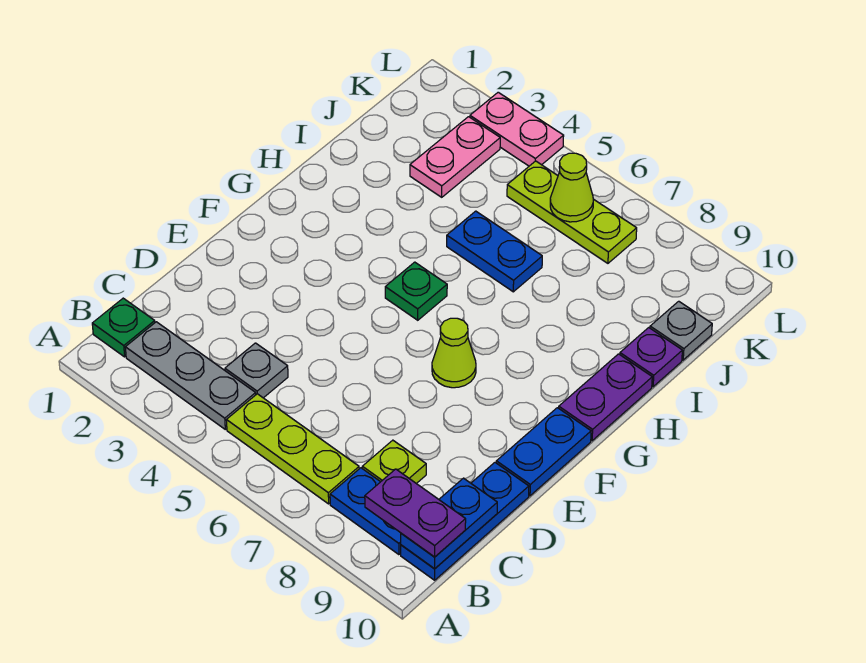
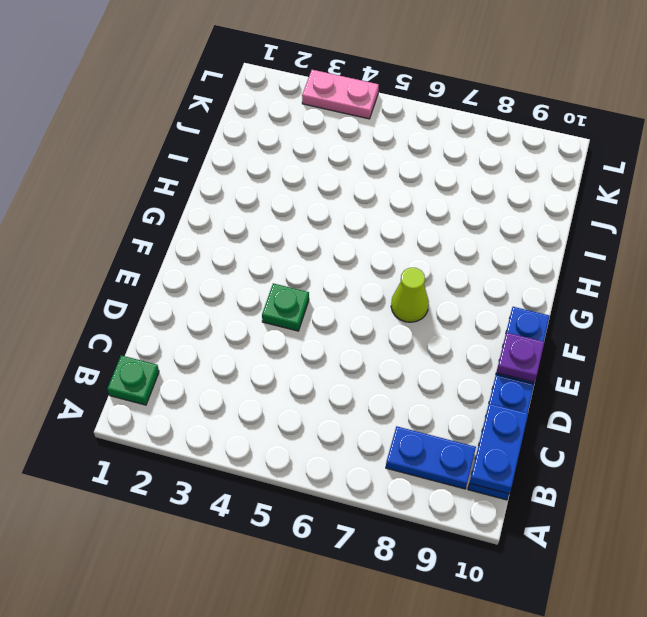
green plate E4 level 1 -> green plate G5 level 1
purple plate E10 level 2 -> purple plate I10 level 1
none -> grey plate B2:B4 level 1
none -> lime plate B5:B7 level 1
none -> grey plate C4 level 1

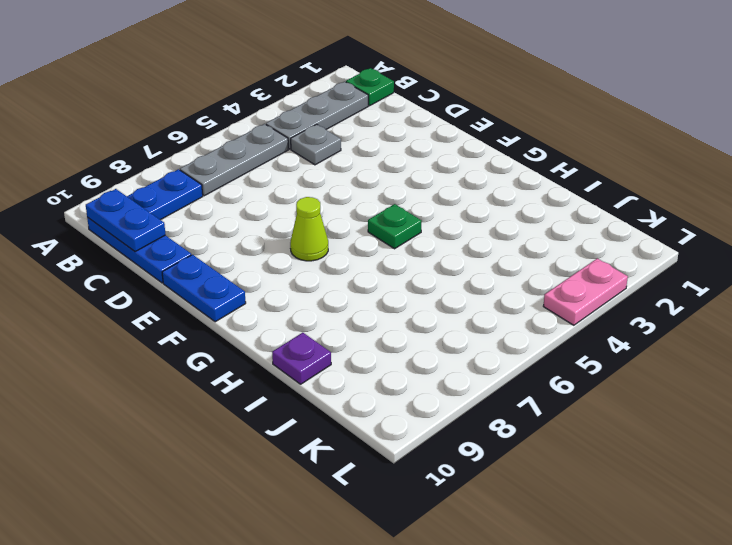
grey plate B5:B7 level 1 -> lime plate B5:B7 level 1
none -> lime plate C8 level 1
none -> purple plate G10:H10 level 1
none -> blue plate I5:I6 level 1

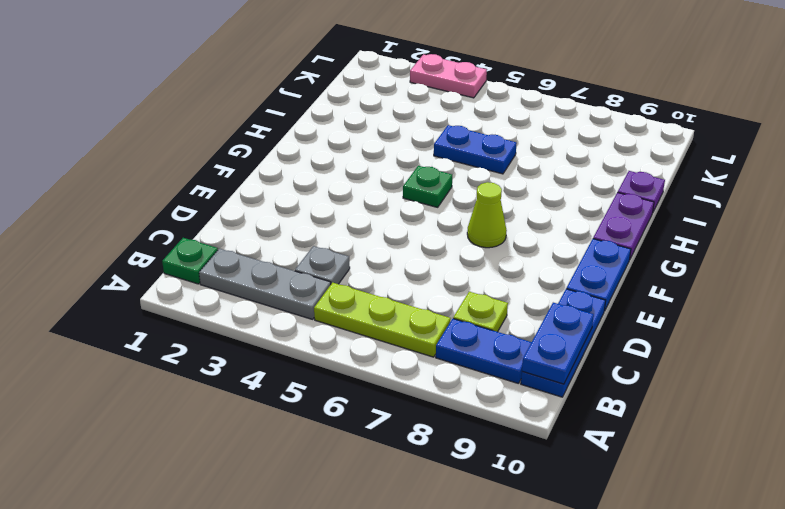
none -> pink plate J3:K3 level 1
none -> grey plate J10 level 1
none -> lime plate K5:K7 level 1

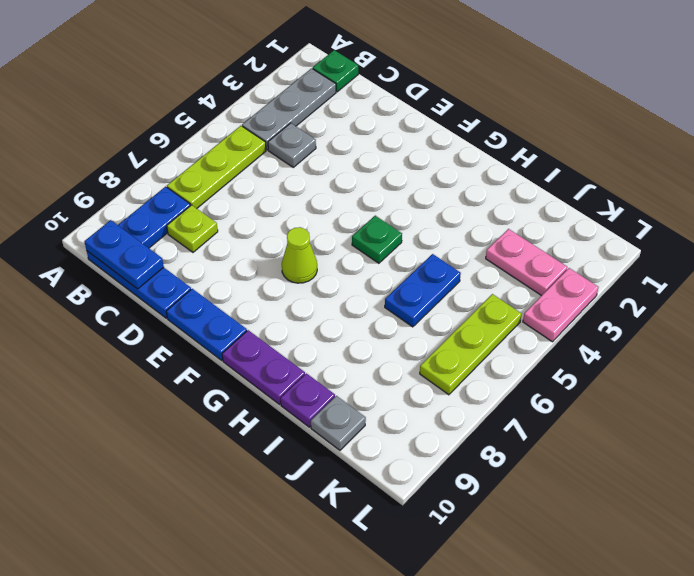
none -> lime cone K6 level 2
none -> purple plate B9:B10 level 3

